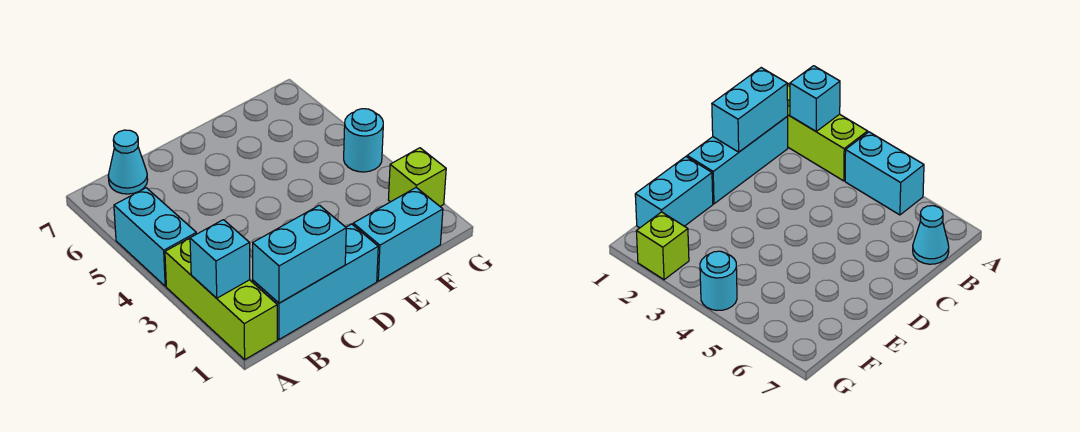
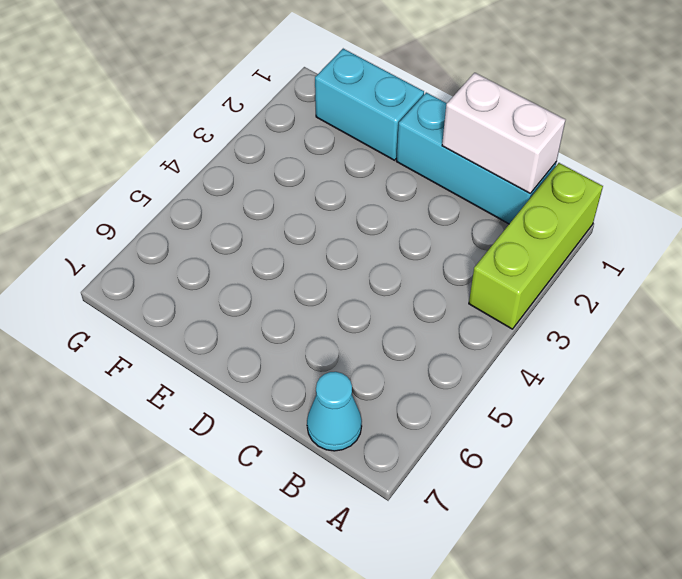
white brick B1:C1 level 2 -> cyan brick B1:C1 level 2
none -> cyan brick A4:A5 level 1
none -> lime brick G2 level 1

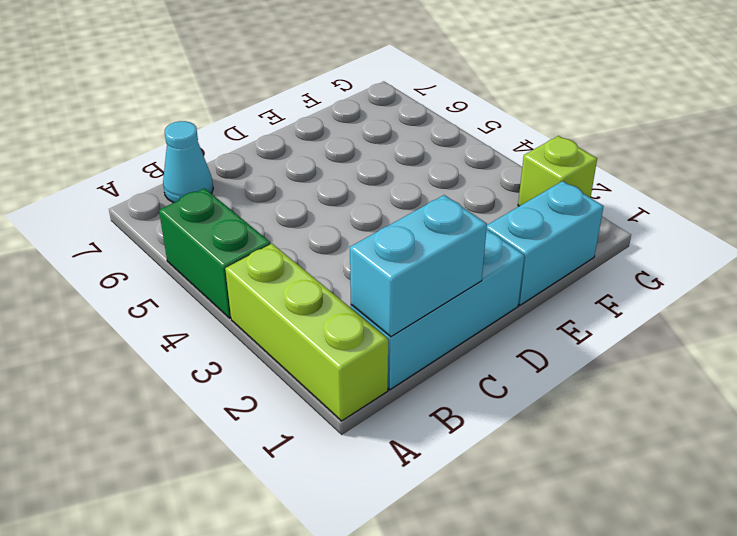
green brick A4:A5 level 1 -> cyan brick A4:A5 level 1
none -> cyan round brick G4 level 1
none -> cyan brick A2 level 2

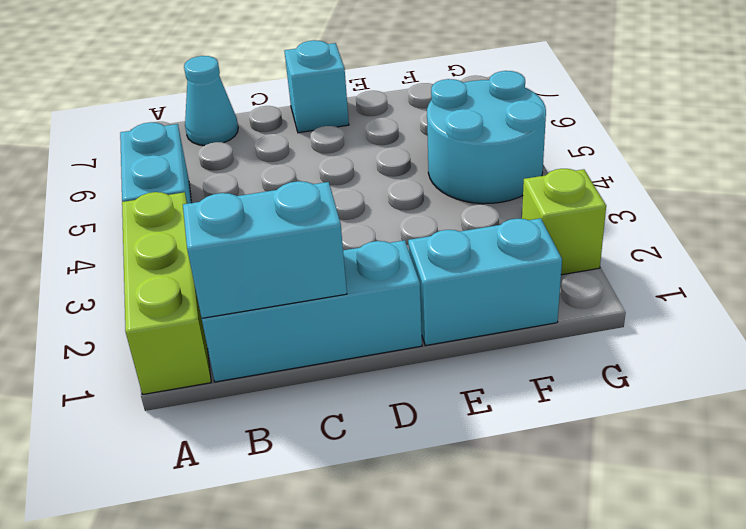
cyan brick D7 level 1 -> cyan brick A2 level 2
cyan round brick F4:G5 level 1 -> cyan round brick G4 level 1

